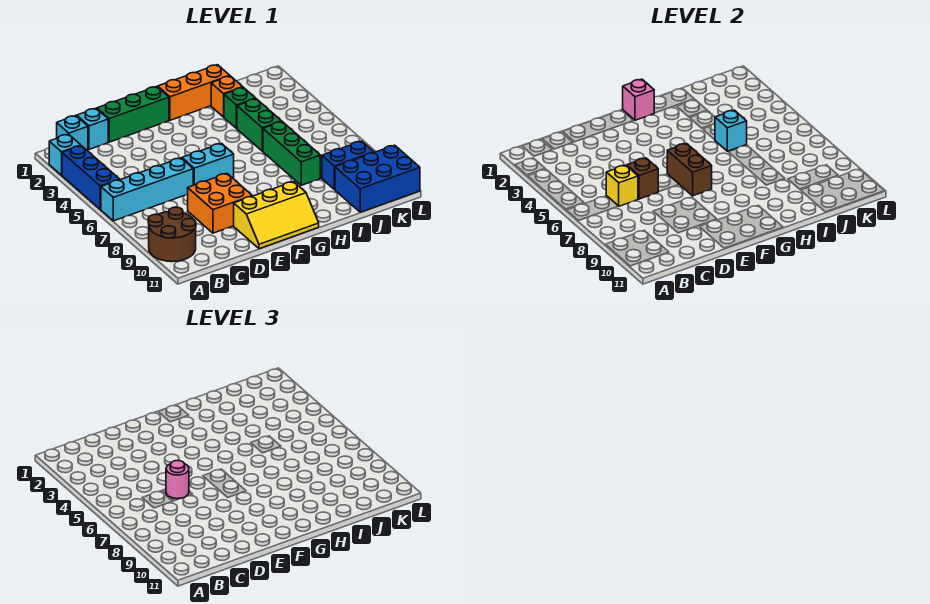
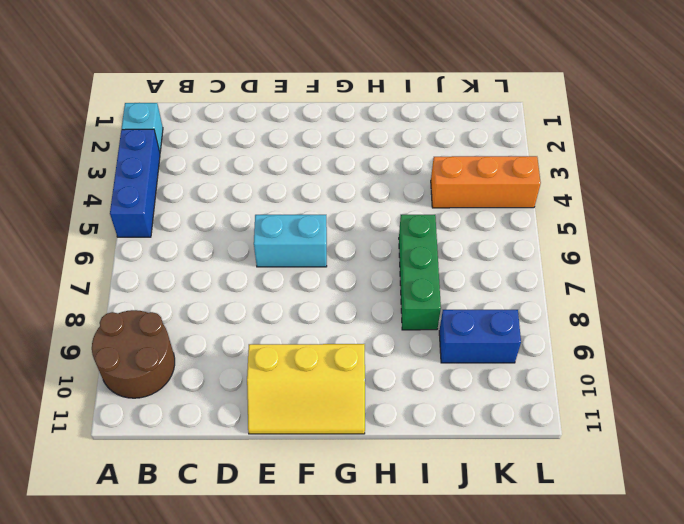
orange brick J4:L4 level 1 -> orange brick G1:I1 level 1
none -> cyan brick A6:D6 level 1
none -> cyan brick B1 level 1
none -> cyan brick C1 level 1

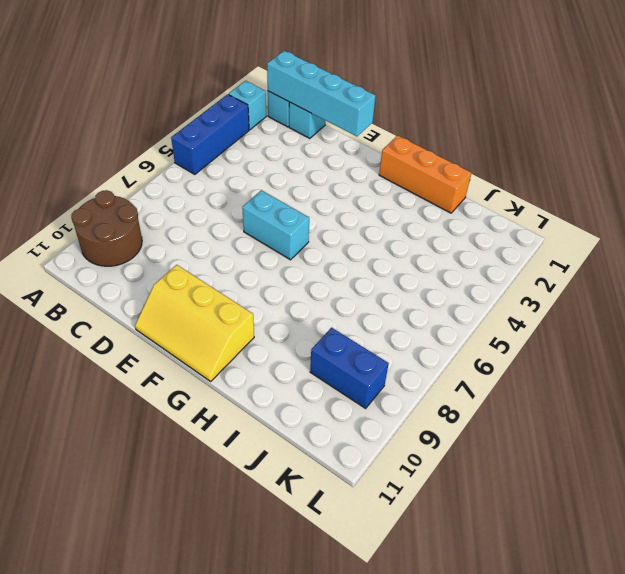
cyan brick B1:E1 level 2 -> cyan brick A6:D6 level 1
none -> green brick D1:F1 level 1
none -> orange brick D8:E9 level 1
none -> orange brick I2 level 1

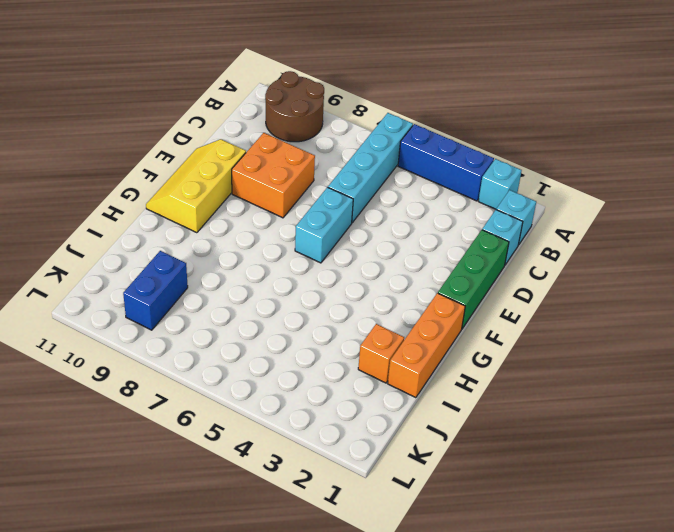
none -> green brick I3 level 1
none -> green brick I4:I5 level 1
none -> green brick I6:I8 level 1

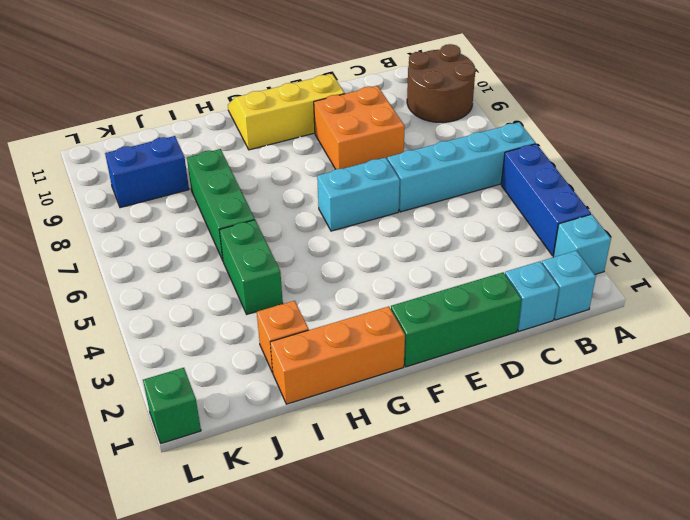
green brick L1 level 1 -> green brick I3 level 1
none -> blue brick J10:L11 level 1
none -> yellow brick C6 level 2
none -> brown brick D6 level 2

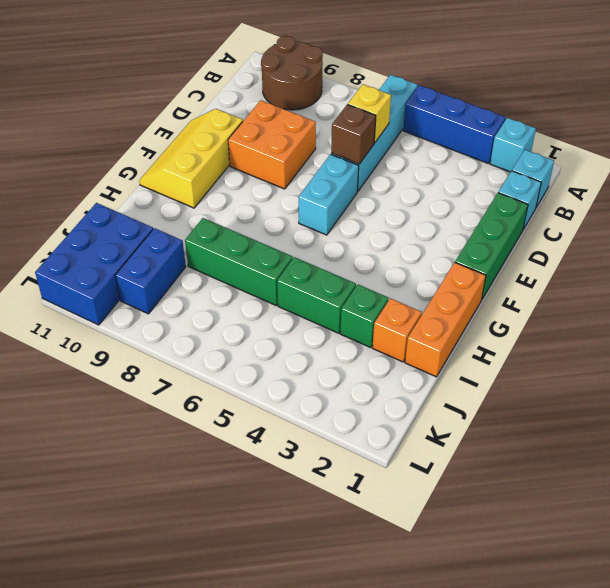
none -> brown brick F6:F7 level 2
none -> pink brick G1 level 2
none -> cyan brick I5 level 2

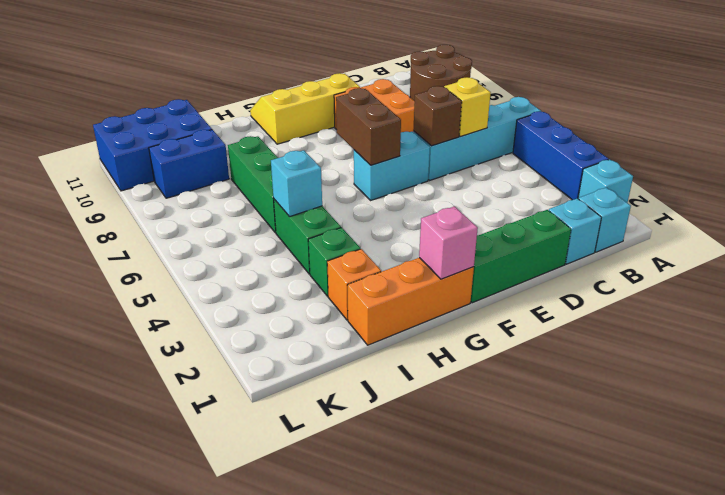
none -> pink round brick D6 level 3

